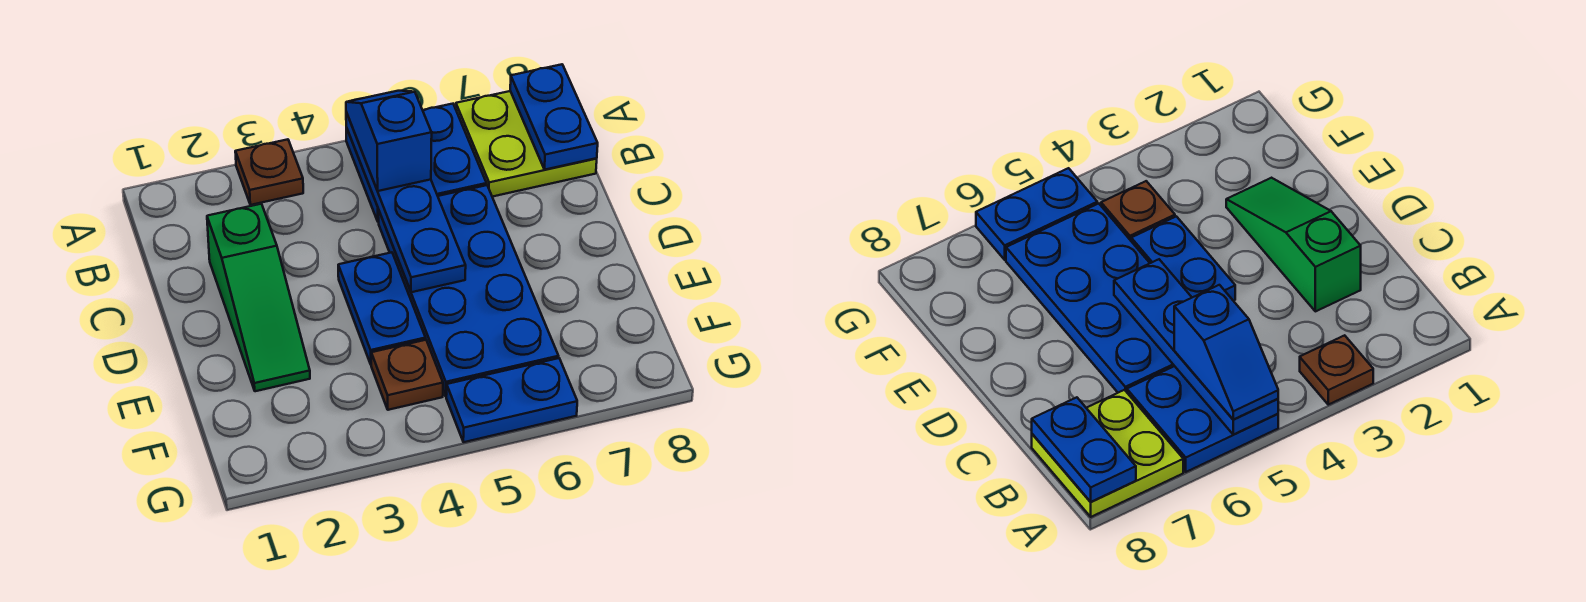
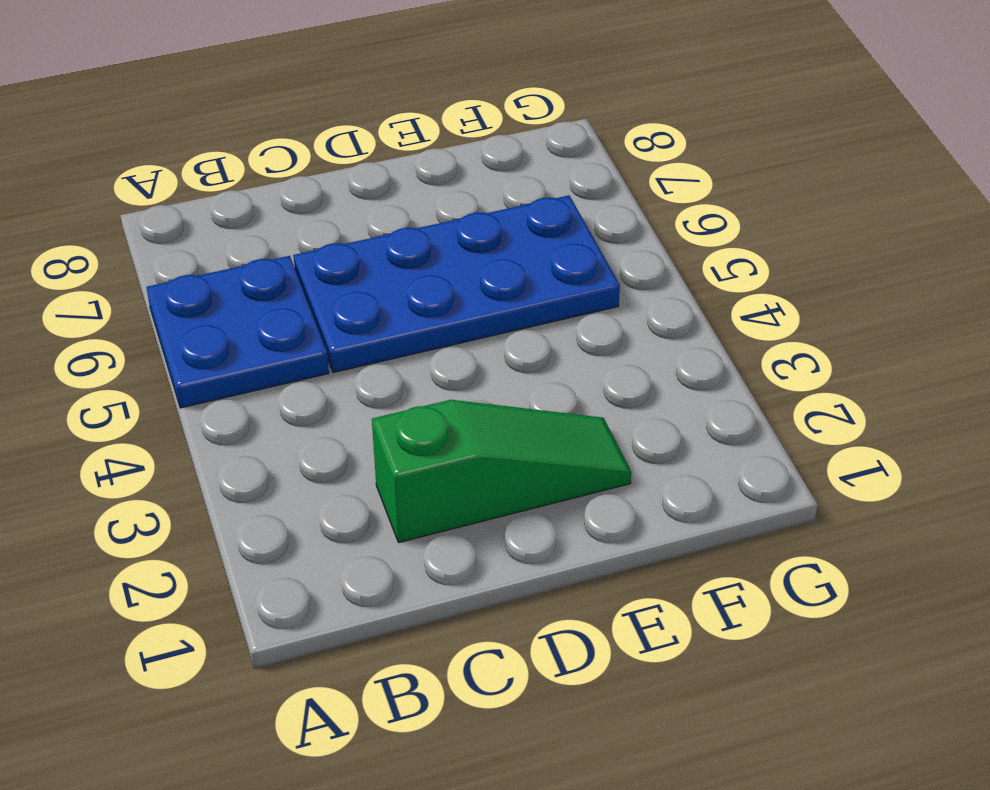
none -> brown plate A3 level 1
none -> lime plate A7:B8 level 1

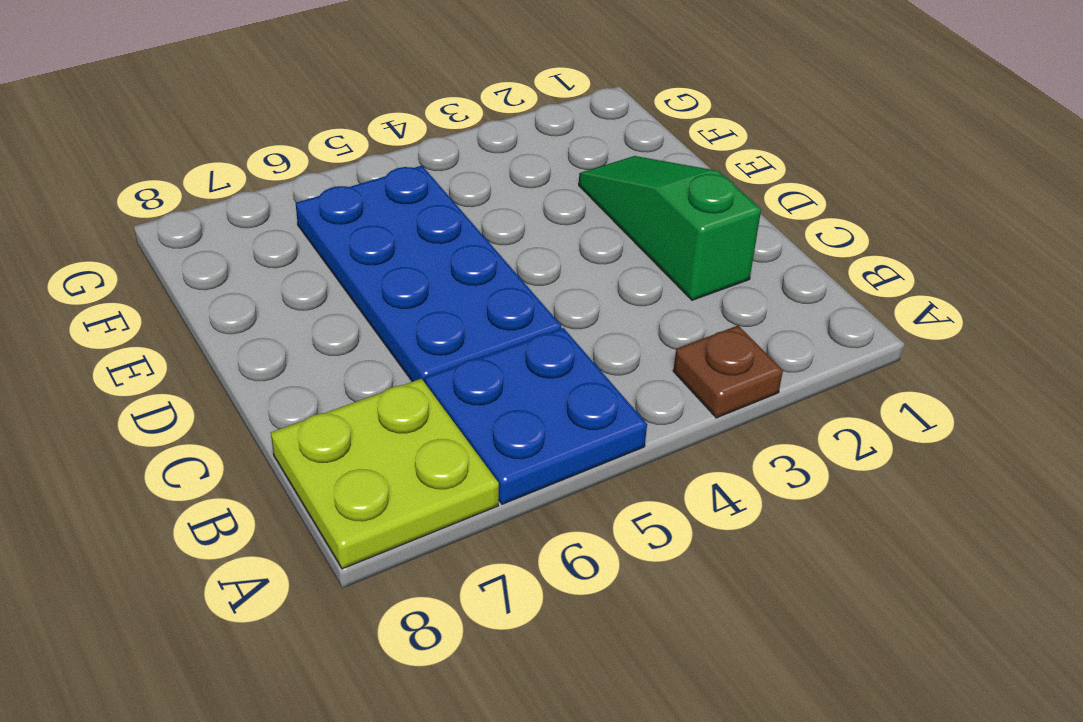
none -> blue plate D4:E4 level 1
none -> brown plate F4 level 1

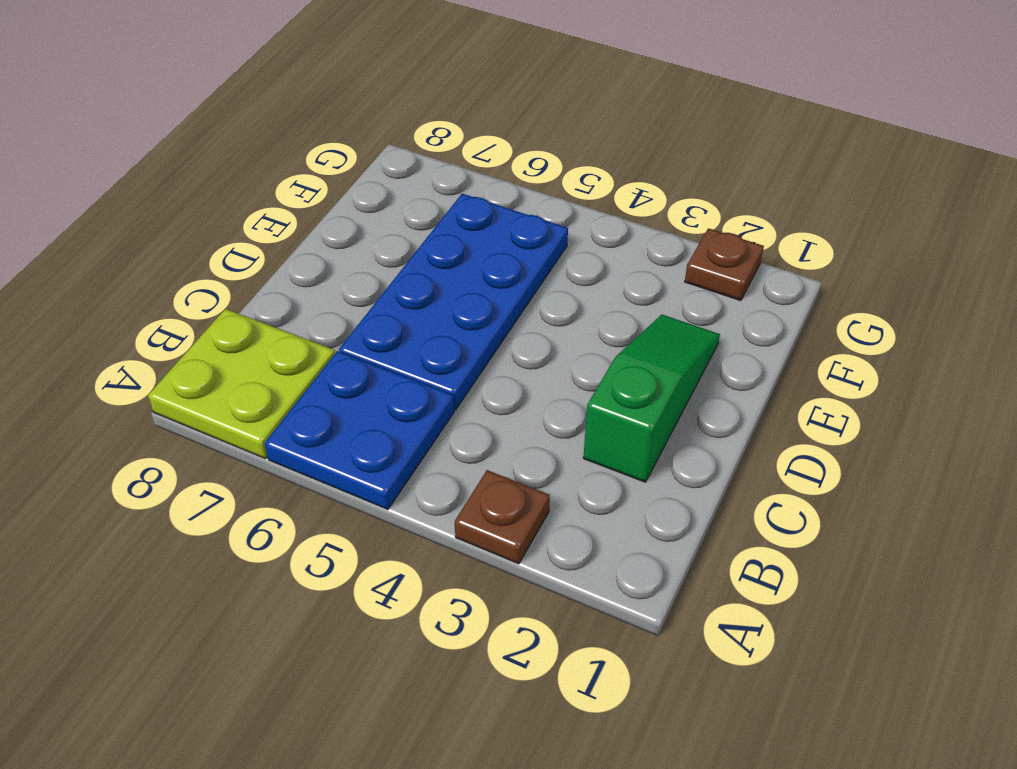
brown plate G2 level 1 -> brown plate F4 level 1
none -> blue plate D4:E4 level 1
none -> blue plate G5:G6 level 1

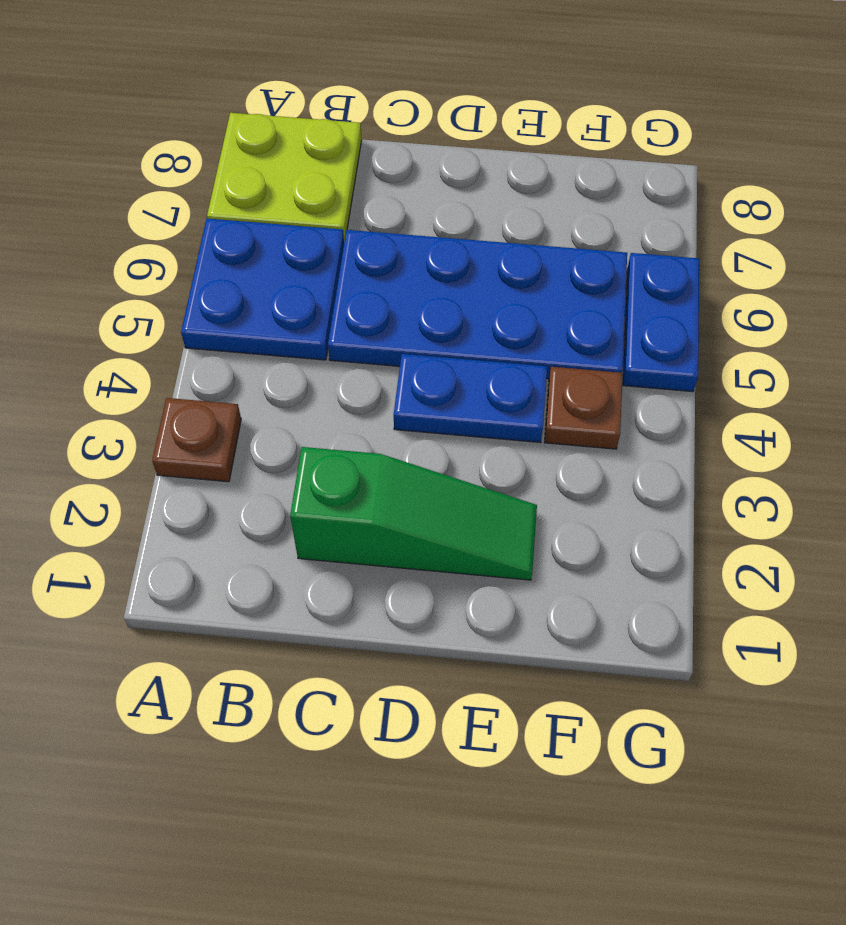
none -> blue plate A5:D5 level 2
none -> blue plate A8:B8 level 2

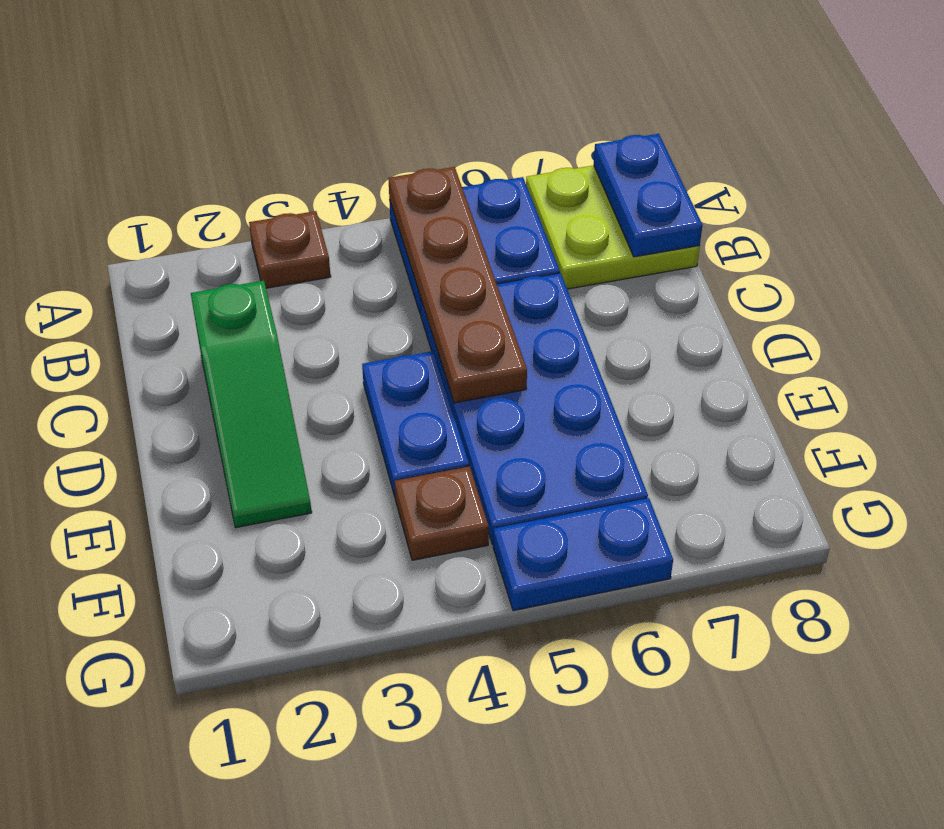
brown plate A5:D5 level 2 -> blue plate A5:D5 level 2
none -> blue slope A5:B5 level 3 top B

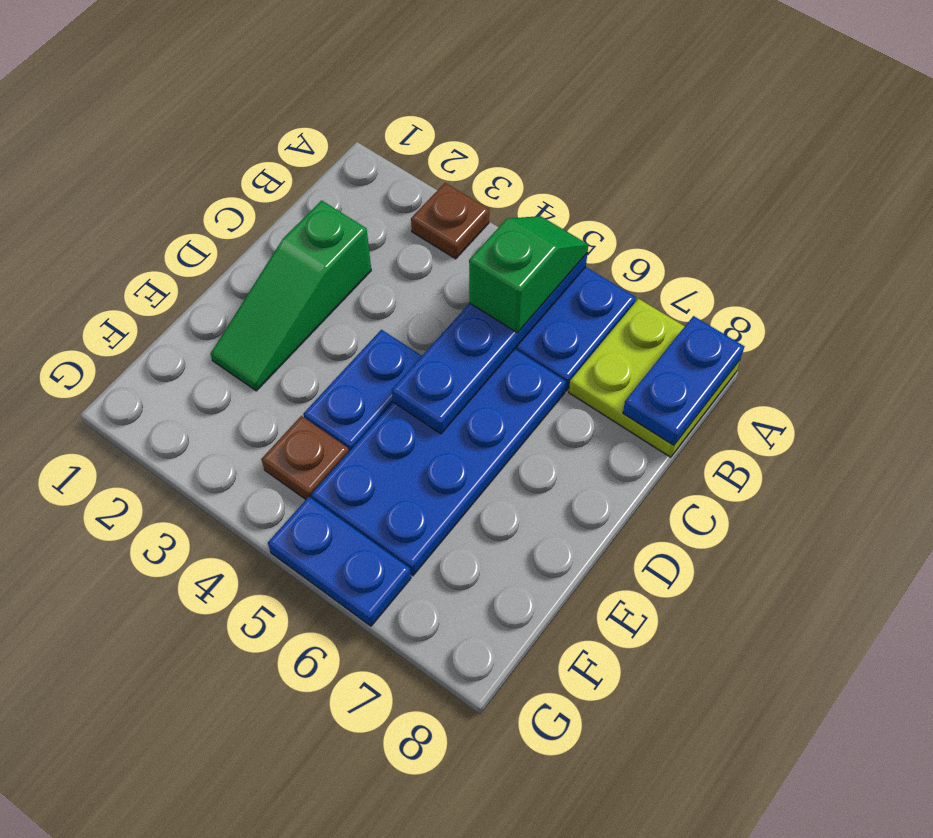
green slope A5:B5 level 3 top B -> blue slope A5:B5 level 3 top B

